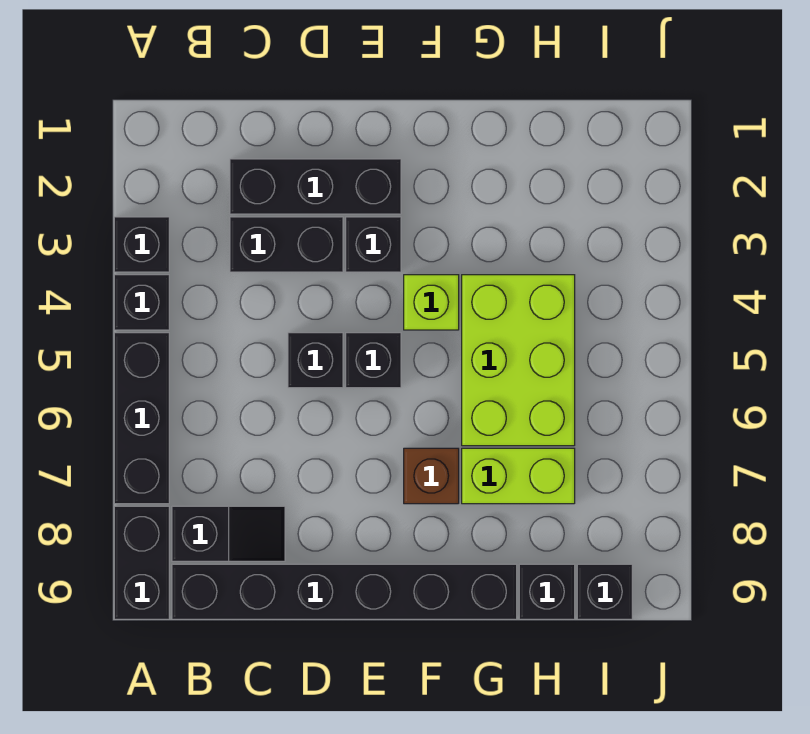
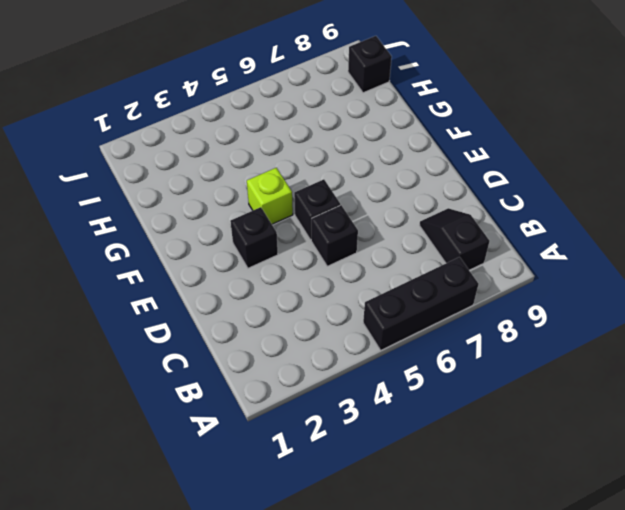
none -> black brick A3 level 1
none -> black brick A4 level 1
none -> black brick A8:A9 level 1

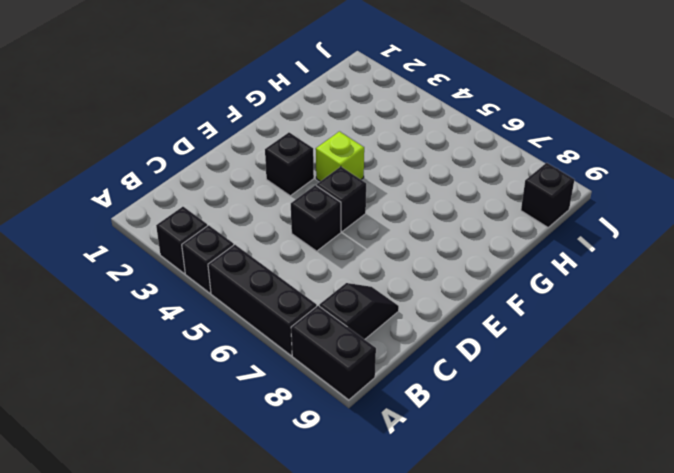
none -> black brick B9:G9 level 1
none -> black brick C2:E2 level 1
none -> black brick C3:D3 level 1

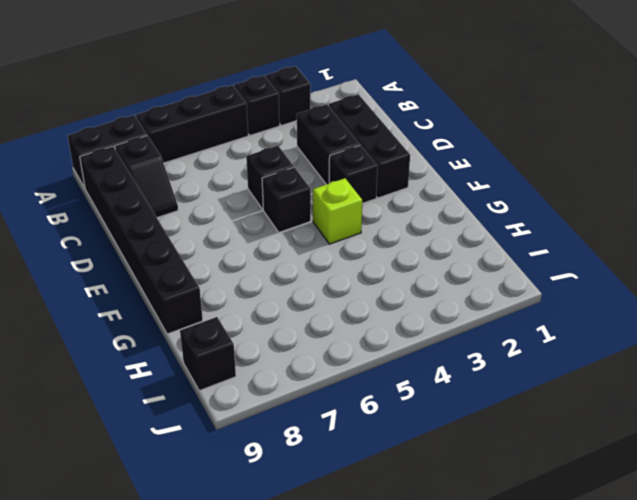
none -> brown brick F7 level 1
none -> lime brick G4:H6 level 1
none -> lime brick G7:H7 level 1

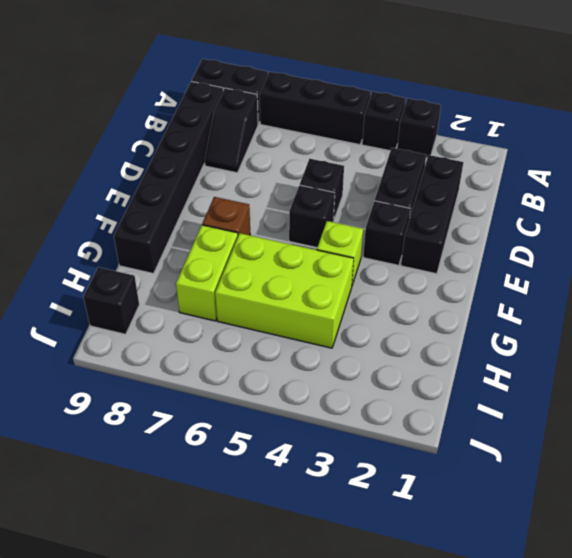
none -> black brick H9 level 1

